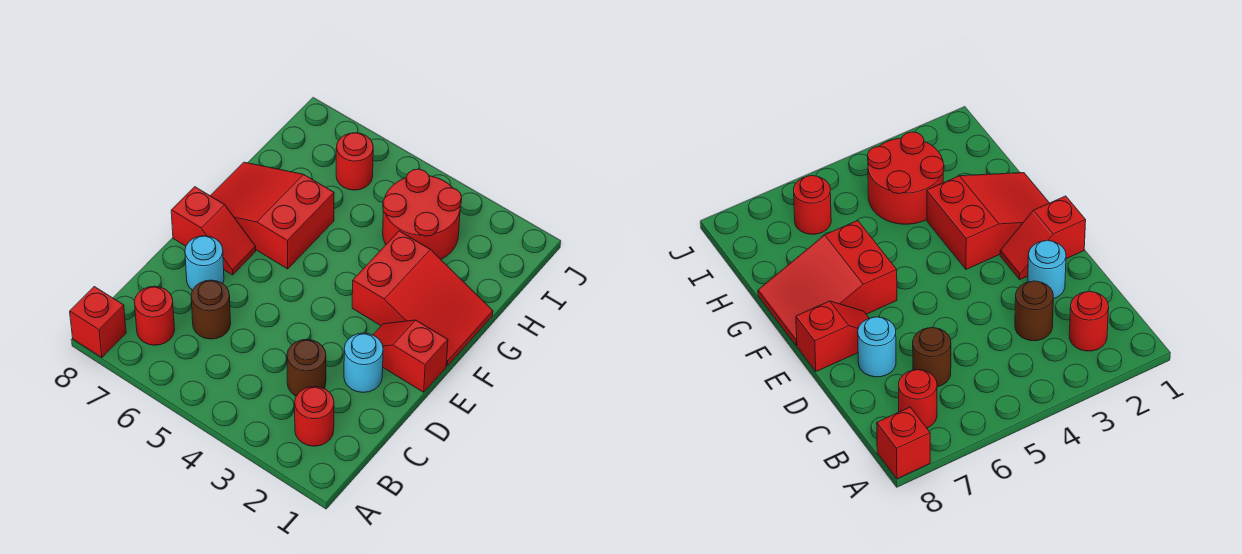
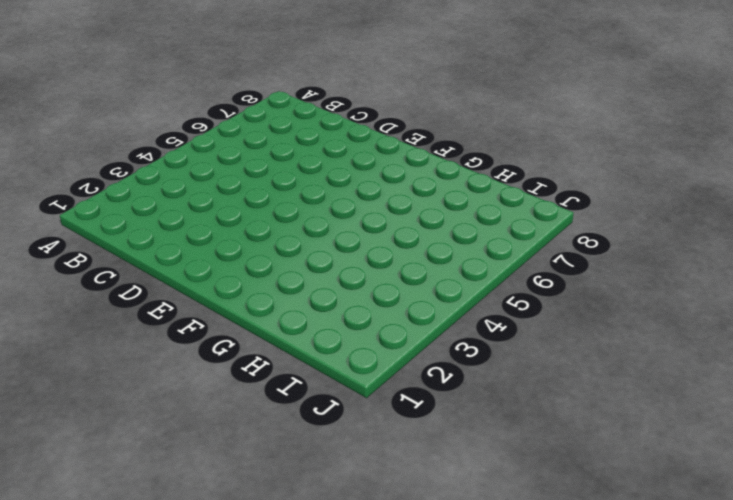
none -> red brick A8 level 1
none -> red round brick B2 level 1
none -> red round brick B7 level 1

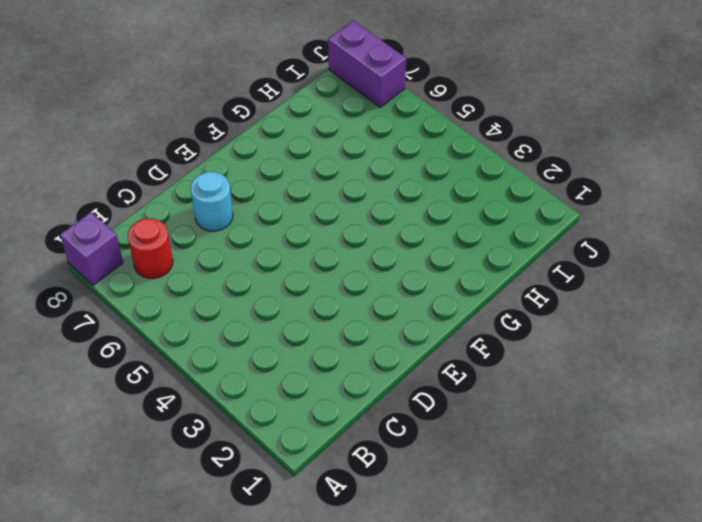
purple brick A8 level 1 -> red brick A8 level 1
purple brick J7:J8 level 1 -> none
none -> red round brick B2 level 1
none -> brown round brick C3 level 1
none -> brown round brick C6 level 1

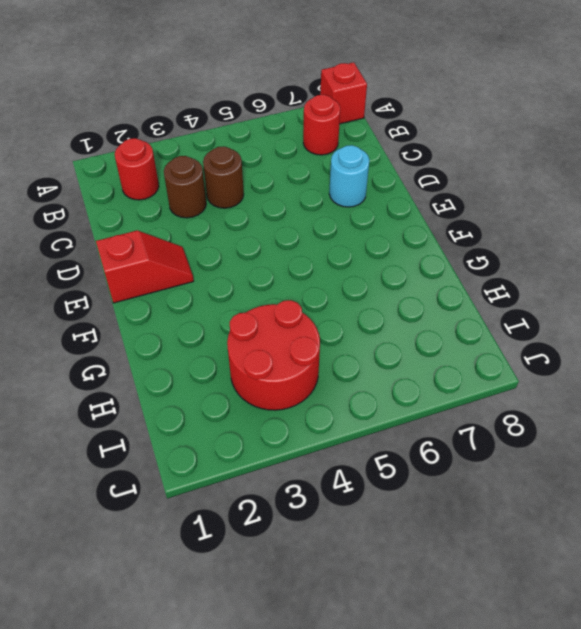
brown round brick C4 level 1 -> brown round brick C6 level 1
none -> cyan round brick D2 level 1
none -> red slope E7:E8 level 1 top 8
none -> red slope F1:G3 level 1 top 3

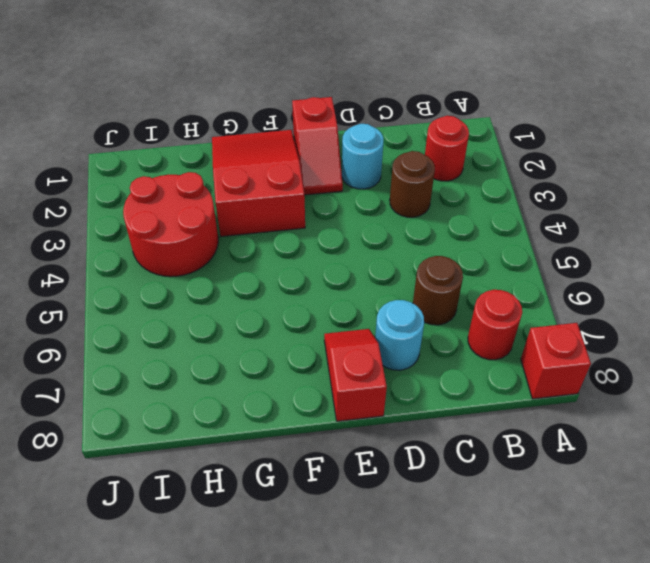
none -> red slope F6:G8 level 1 top 6
none -> red round brick I6 level 1

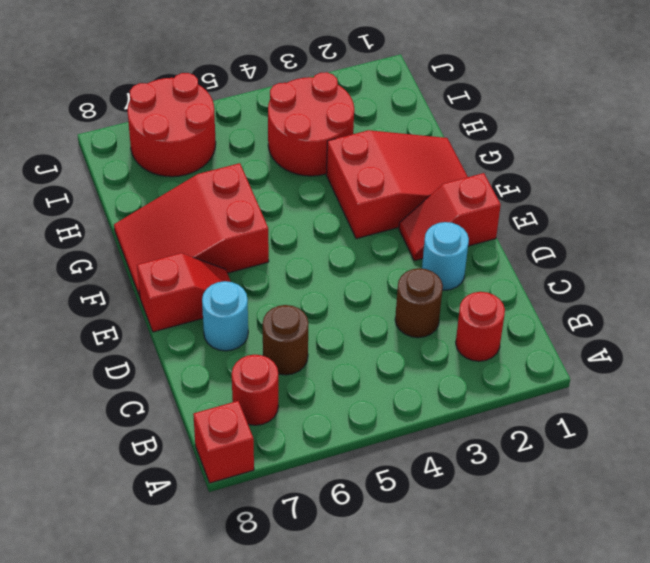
red round brick I6:J7 level 1 -> red round brick I6 level 1

